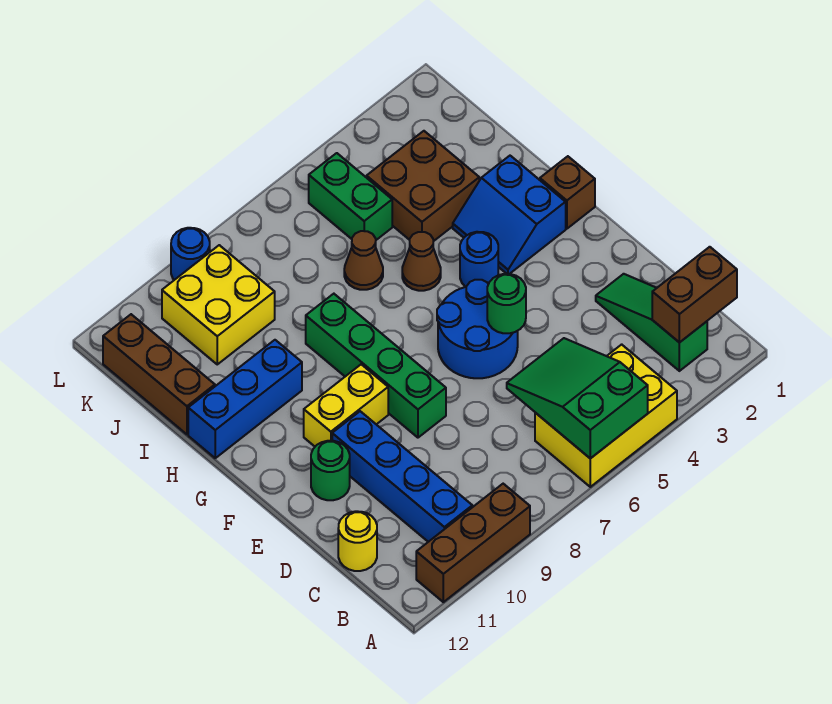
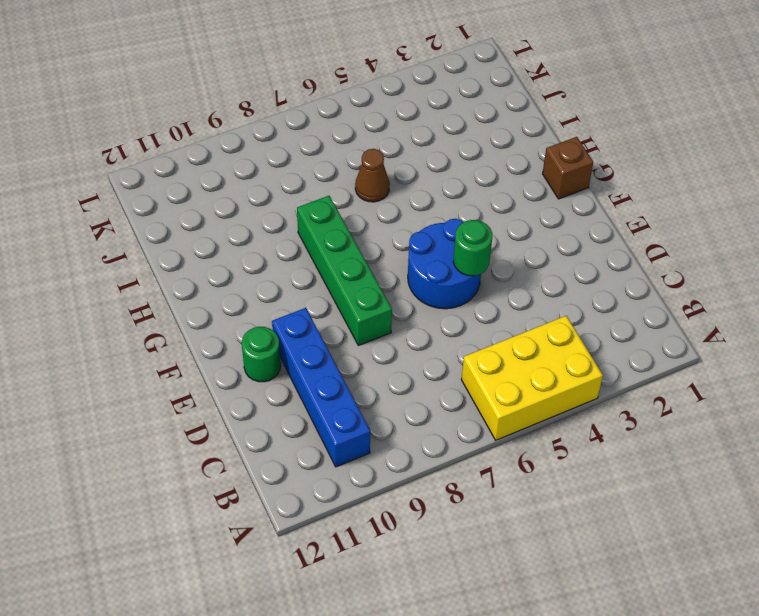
none -> brown brick A9:A11 level 1
none -> green slope B2:D2 level 1 top B
none -> yellow round brick C12 level 1

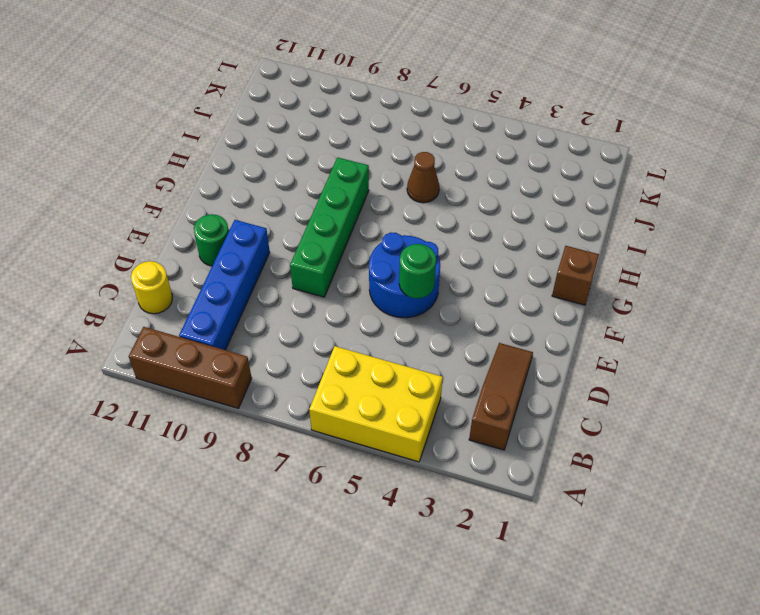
brown slope B2:D2 level 1 top B -> green slope B2:D2 level 1 top B
none -> yellow brick F9:F10 level 1
none -> blue slope G2:H3 level 1 top 2
none -> blue round brick G4 level 1

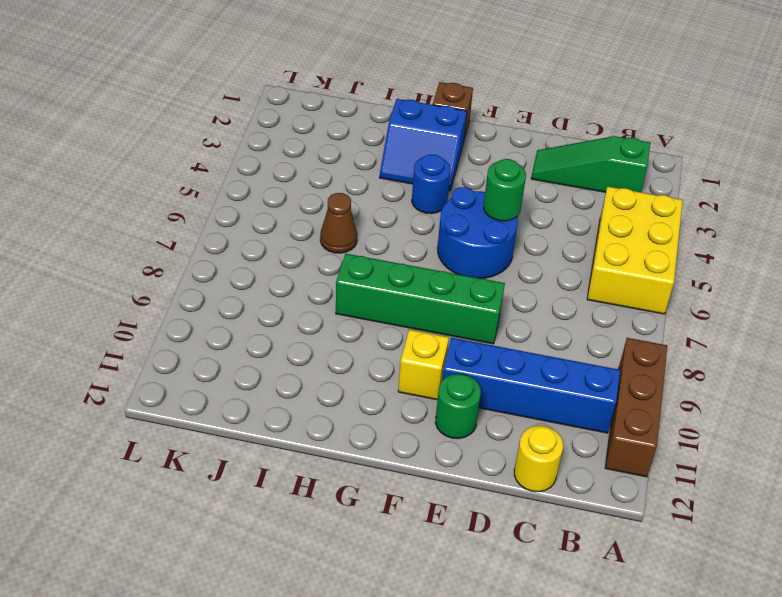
yellow brick F10 level 1 -> yellow brick F9:F10 level 1
none -> brown cone H5 level 1
none -> blue brick H10:H12 level 1
none -> brown brick I3:J4 level 1

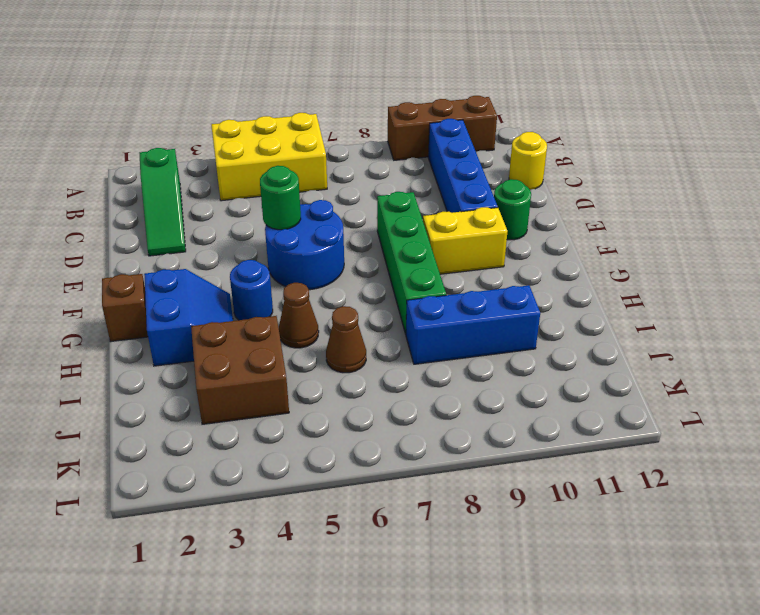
blue brick I8:I10 level 1 -> blue brick H10:H12 level 1
none -> brown brick I12:K12 level 1
none -> green brick J5:K5 level 1
none -> yellow brick J9:K10 level 1

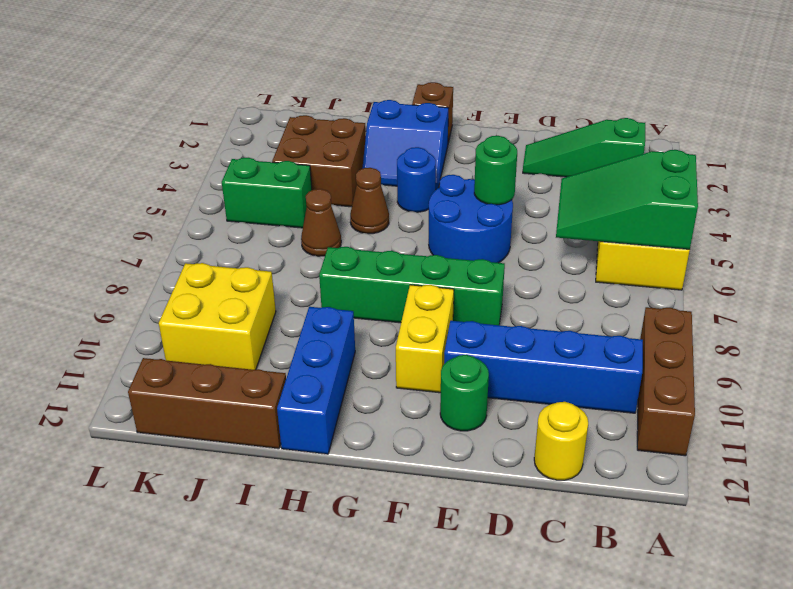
none -> blue round brick L9 level 1
none -> brown brick B1:B2 level 2

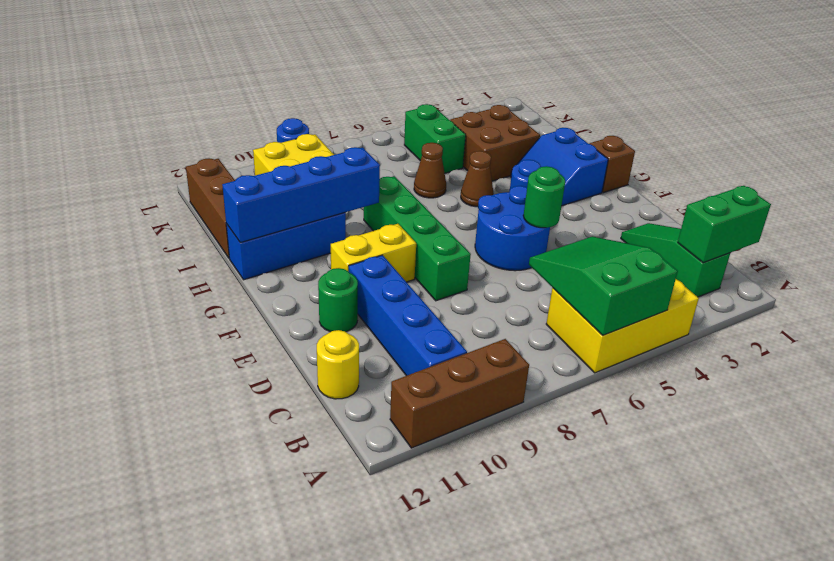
green brick B1:B2 level 2 -> brown brick B1:B2 level 2
blue brick H9:H12 level 2 -> none

